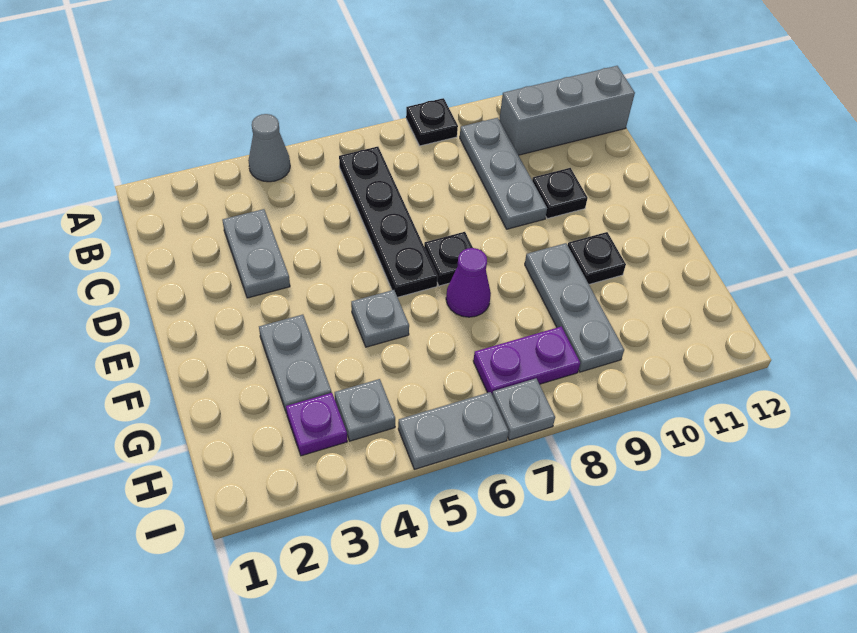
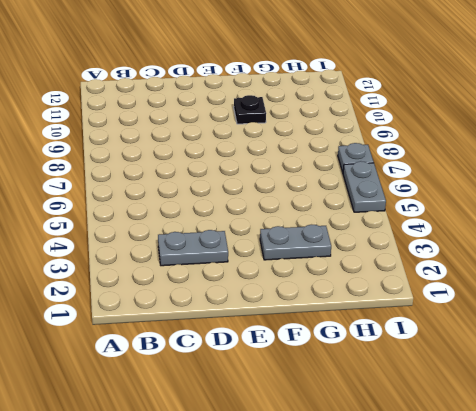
none -> grey cone A4 level 1
none -> black plate A8 level 1
none -> black plate B6:E6 level 1

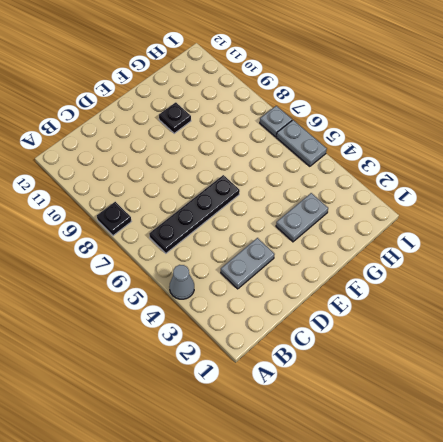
none -> grey plate B9:D9 level 1
none -> grey brick B10:B12 level 1
none -> black plate D10 level 1

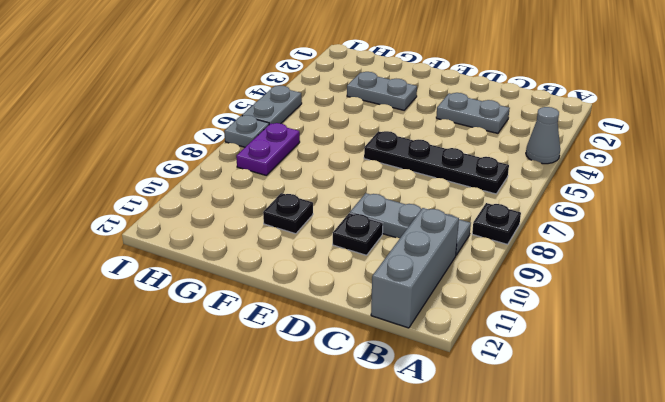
none -> black plate E7 level 1
none -> grey plate F5 level 1
none -> purple cone F7 level 1

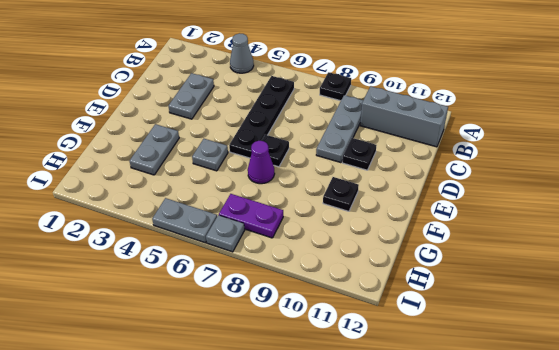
none -> grey plate F9:H9 level 1
none -> purple plate H3 level 1
none -> grey plate H4 level 1

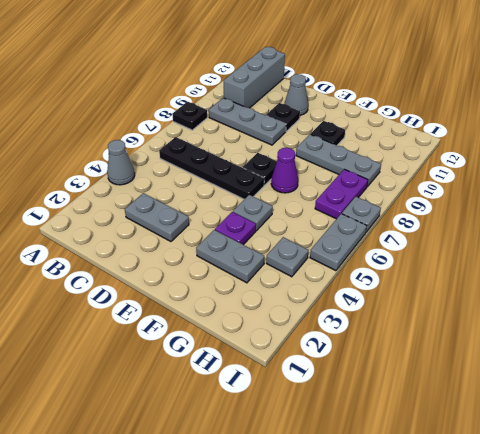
grey cone D11 level 1 -> none
purple plate F4 level 1 -> purple plate H3 level 1

